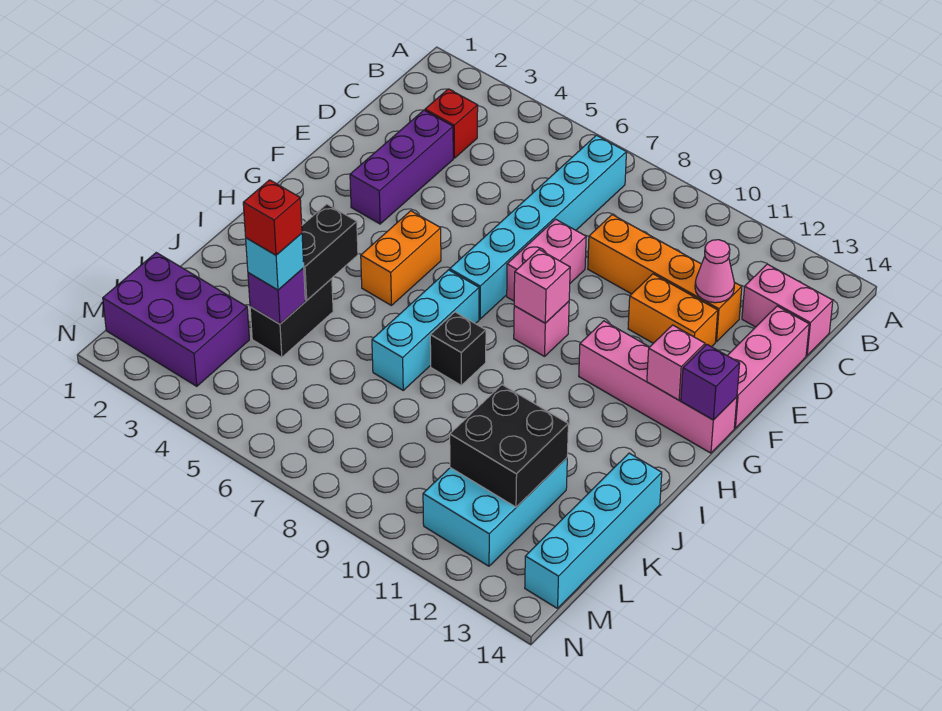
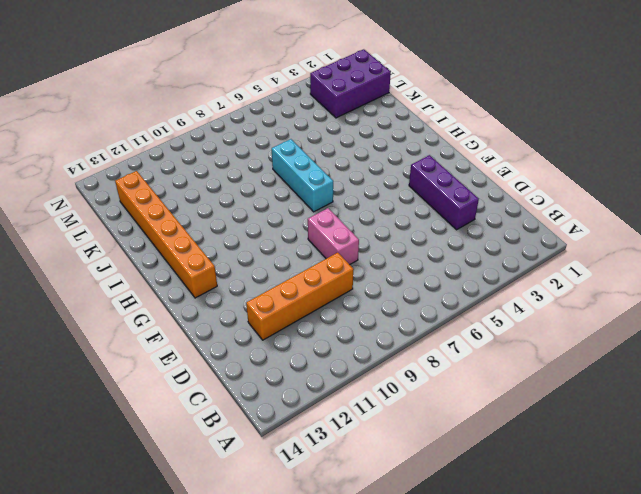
orange brick G13:L13 level 1 -> pink brick G11:G14 level 1
none -> cyan brick B7:G7 level 1
none -> red brick C3 level 1
none -> pink brick C13:C14 level 1

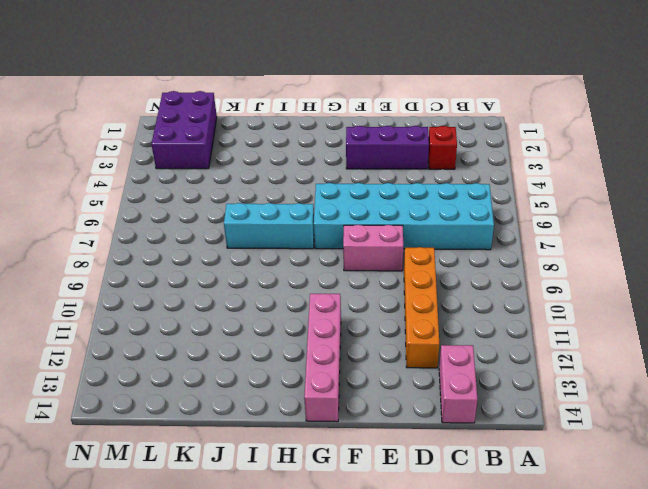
cyan brick B6:G7 level 1 -> cyan brick B7:G7 level 1
none -> pink brick D14:F14 level 1
none -> orange brick E11:E12 level 1
none -> orange brick G5:H5 level 1

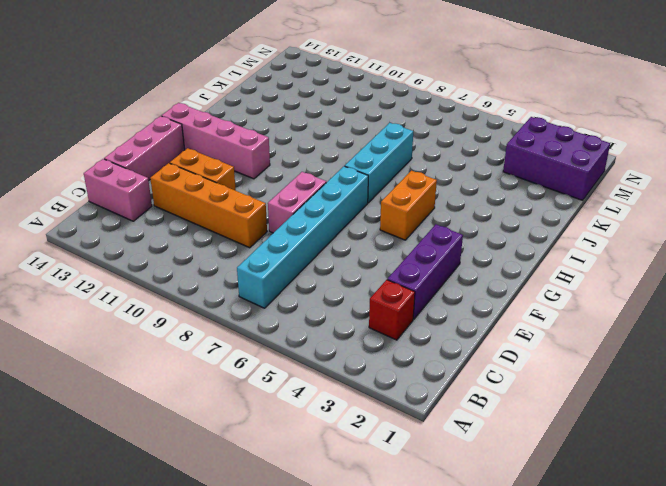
none -> pink brick G9 level 1
none -> black brick I8 level 1
none -> black brick J4:K4 level 1

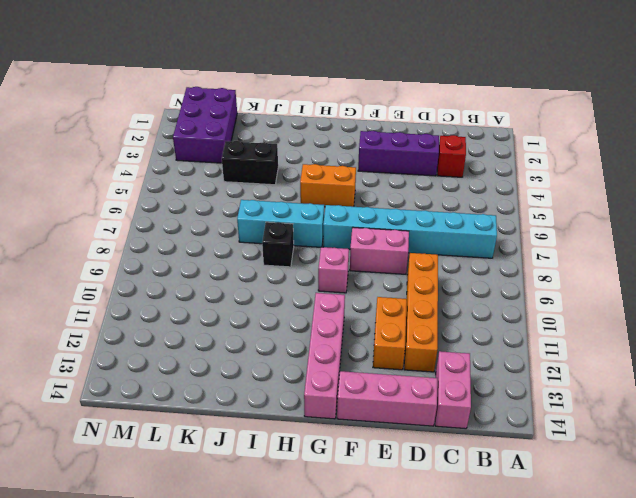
none -> cyan brick J14:M14 level 1
none -> cyan brick K11:M12 level 1
none -> pink cone D12 level 2

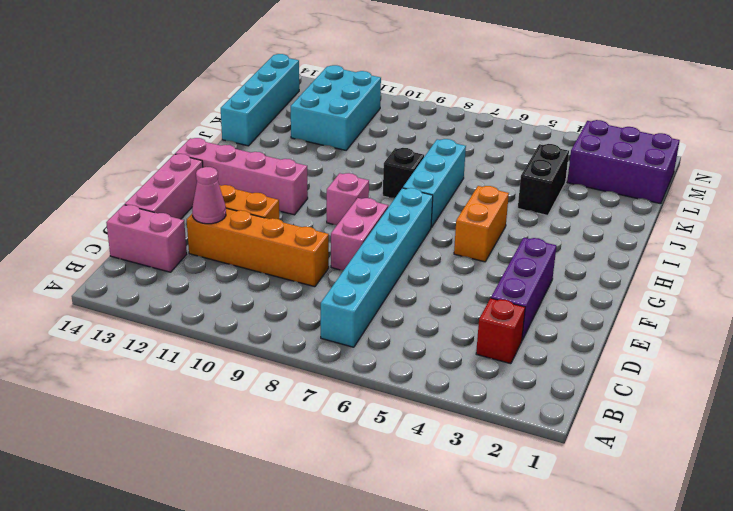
none -> pink brick G9 level 2
none -> pink brick G13 level 2
none -> purple brick G14 level 2

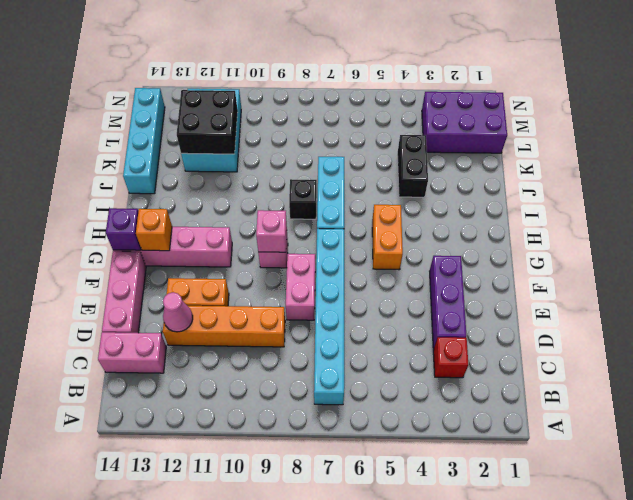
orange brick G13 level 2 -> pink brick G13 level 2
none -> black brick I4:J4 level 2
none -> purple brick K4 level 2
none -> cyan brick K4 level 3

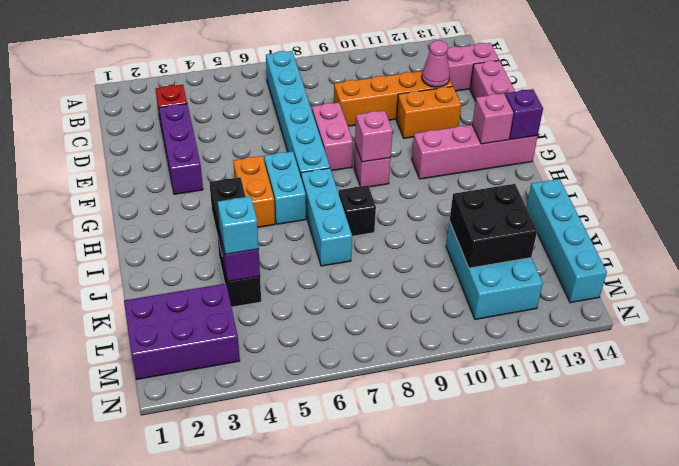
cyan brick G6:H6 level 1 -> none
none -> red brick K4 level 4

